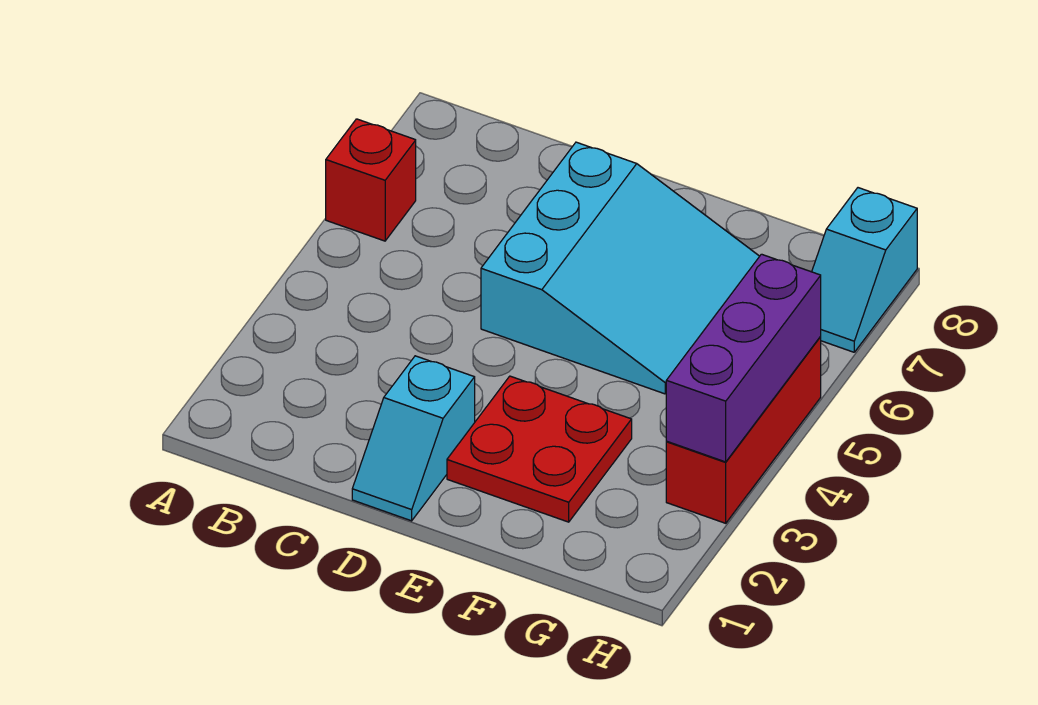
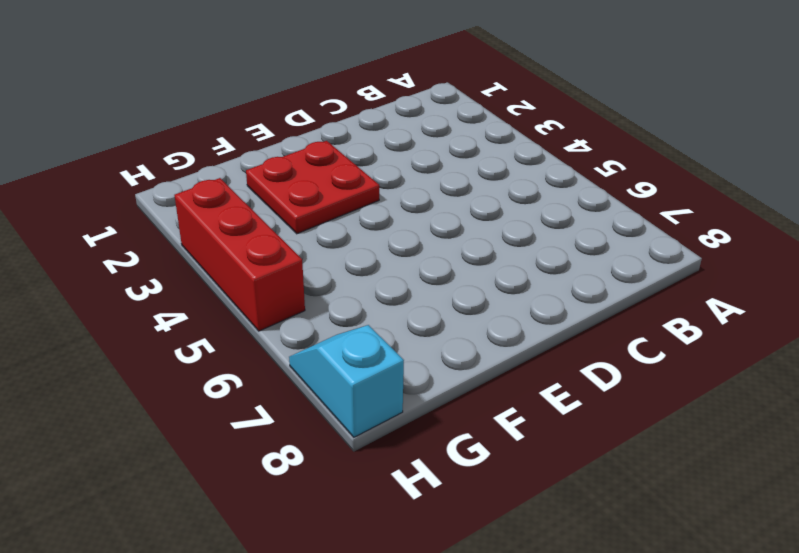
none -> red brick A6 level 1
none -> cyan slope D1:D2 level 1 top 2

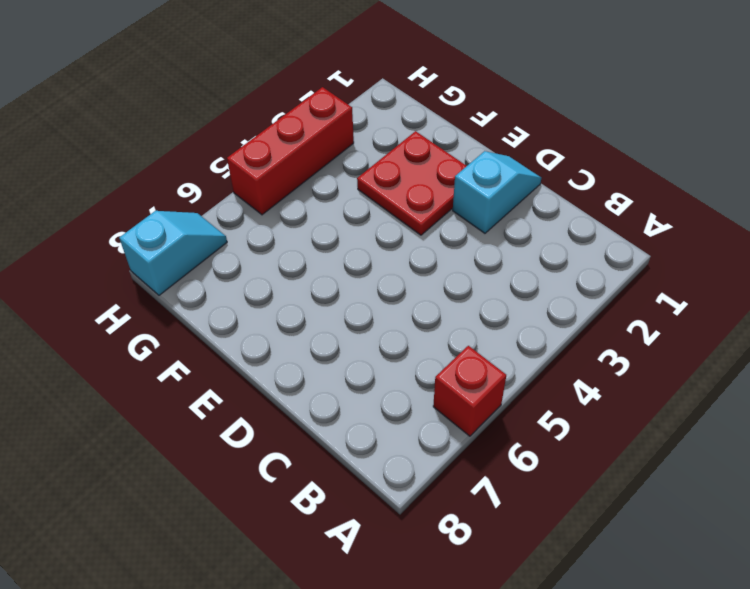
none -> cyan slope D5:F7 level 1 top D
none -> purple brick H3:H5 level 2

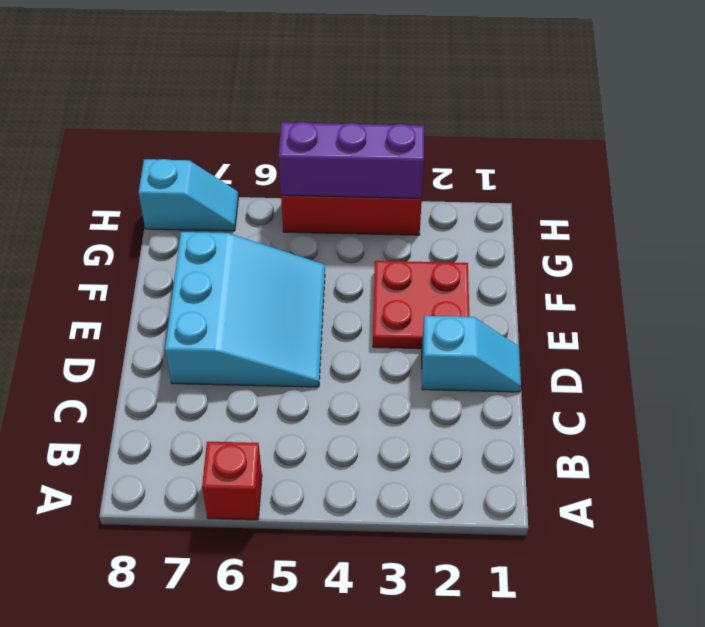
cyan slope D5:F7 level 1 top 7 -> cyan slope D5:F7 level 1 top D

